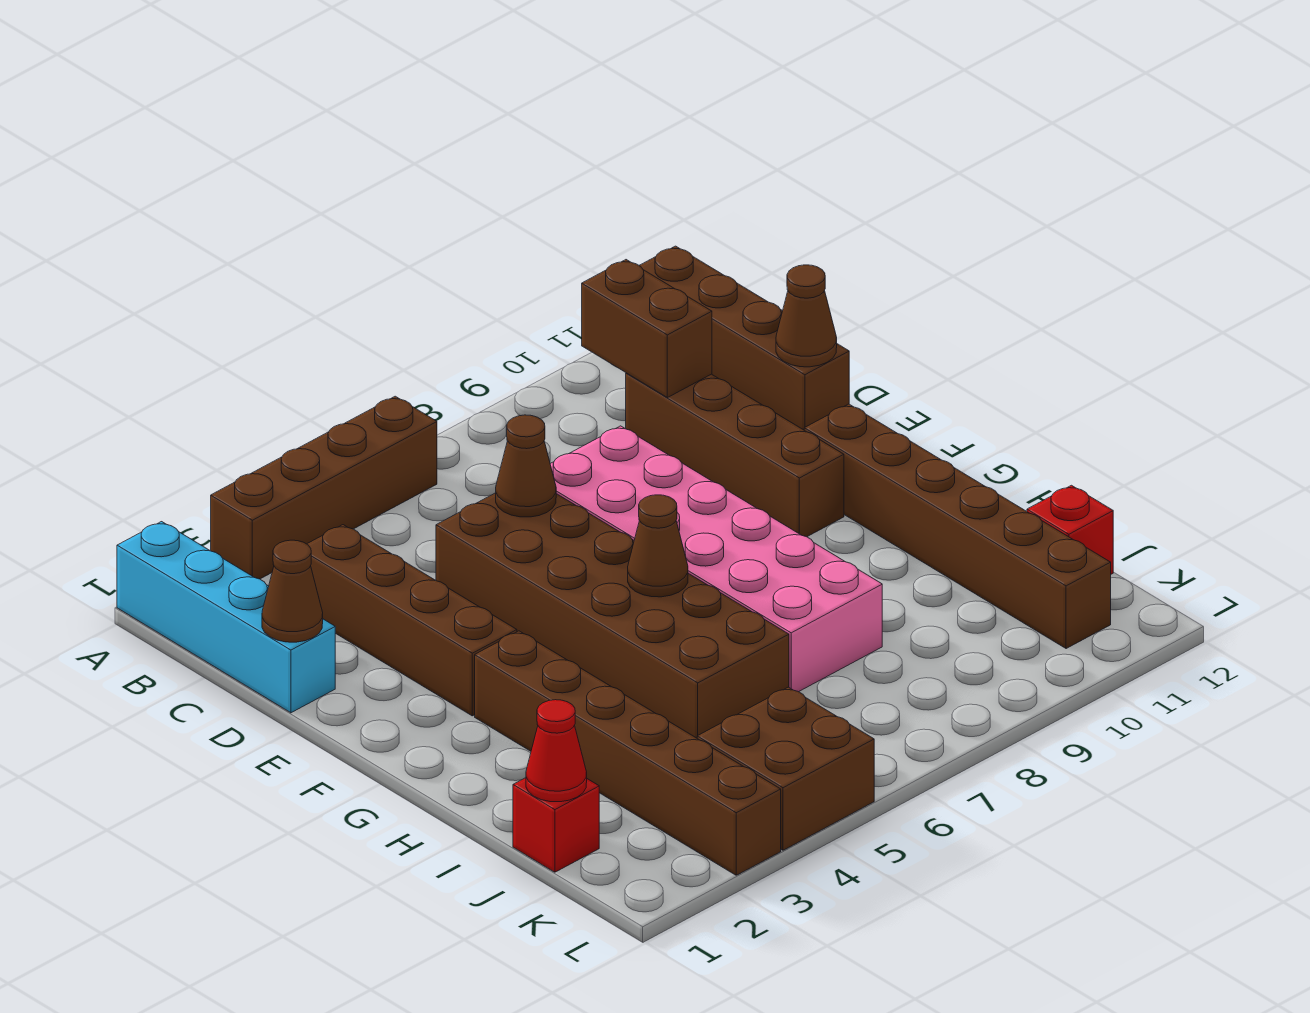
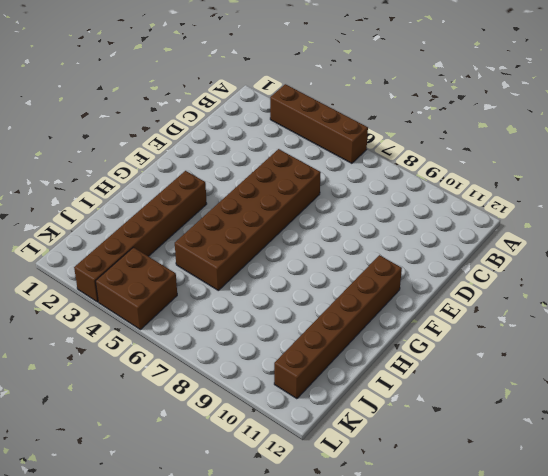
none -> cyan brick A1:D1 level 1
none -> brown brick A12:D12 level 1
none -> brown brick C3:F3 level 1

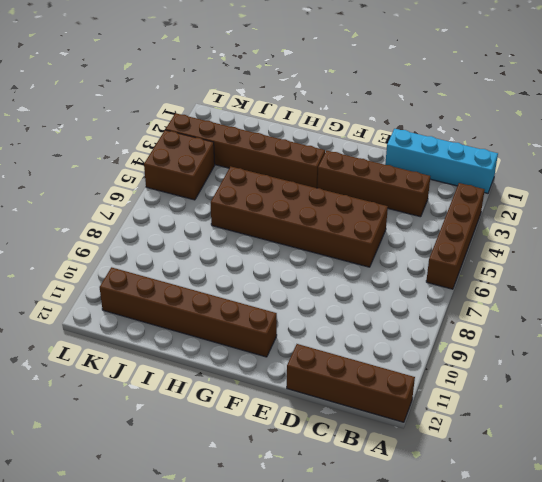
none -> brown brick C10:F10 level 1
none -> pink brick D7:I8 level 1
none -> red brick J1 level 1

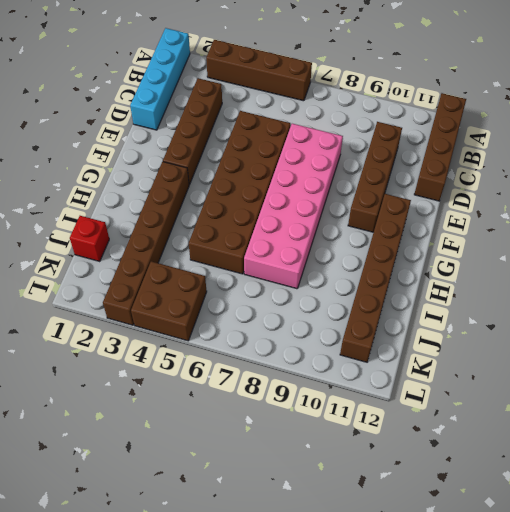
none -> red brick J12 level 1
none -> brown brick B10:C10 level 2
none -> brown cone D1 level 2

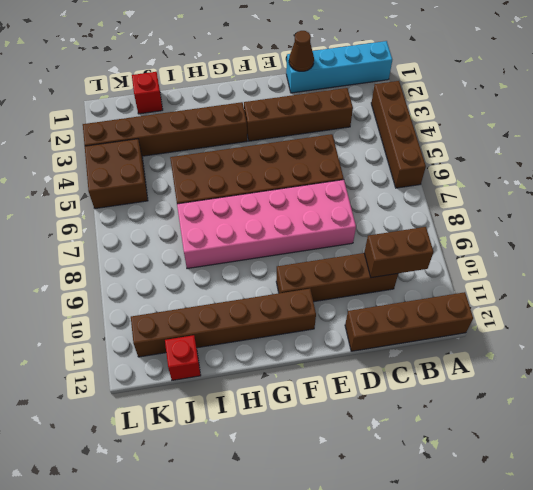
none -> brown cone D6 level 2
none -> brown cone D12 level 2
none -> brown cone G6 level 2

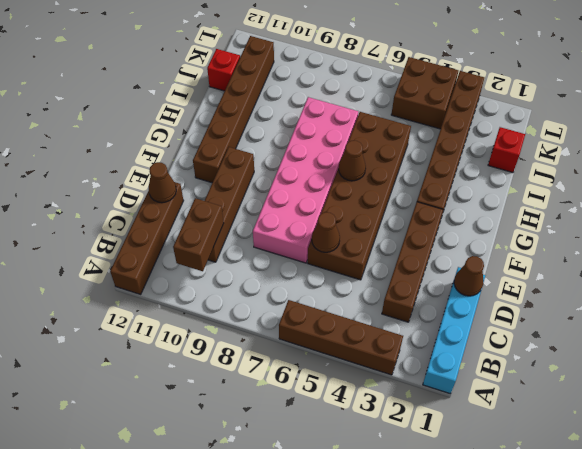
none -> red cone J1 level 2

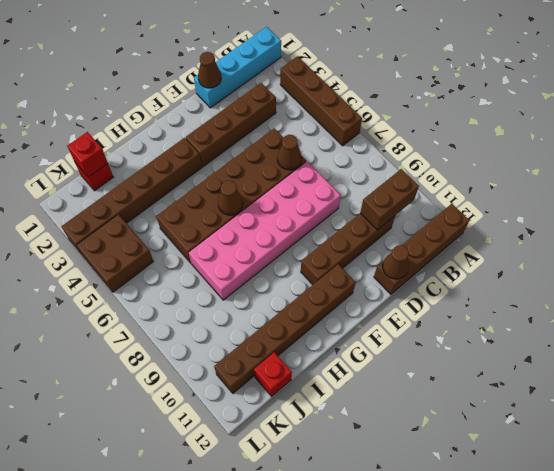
red brick J1 level 2 -> red cone J1 level 2

